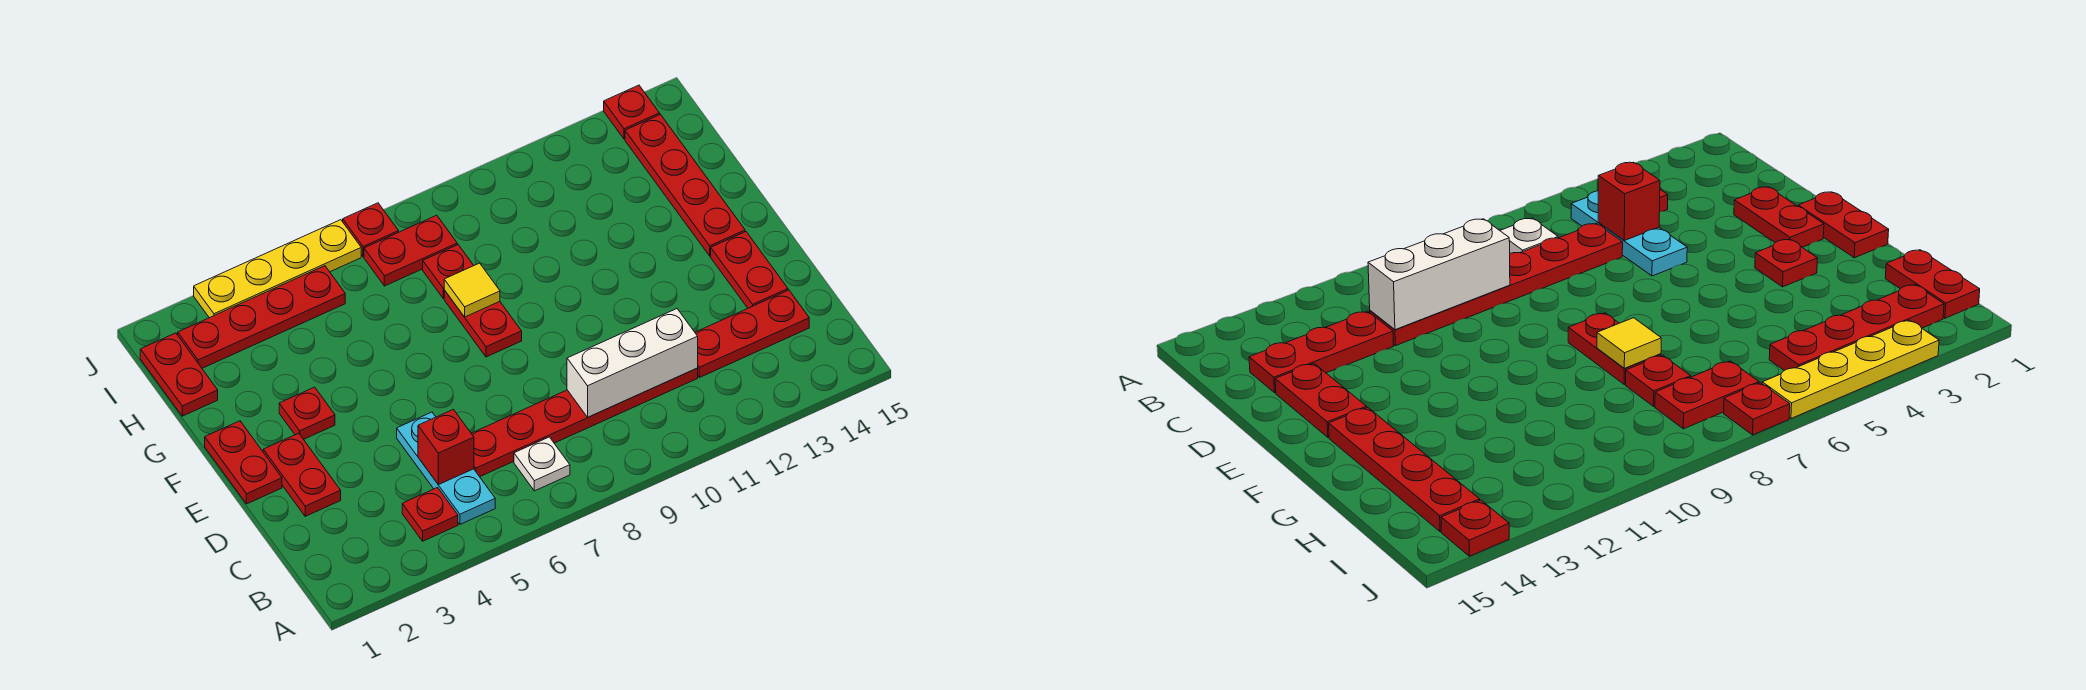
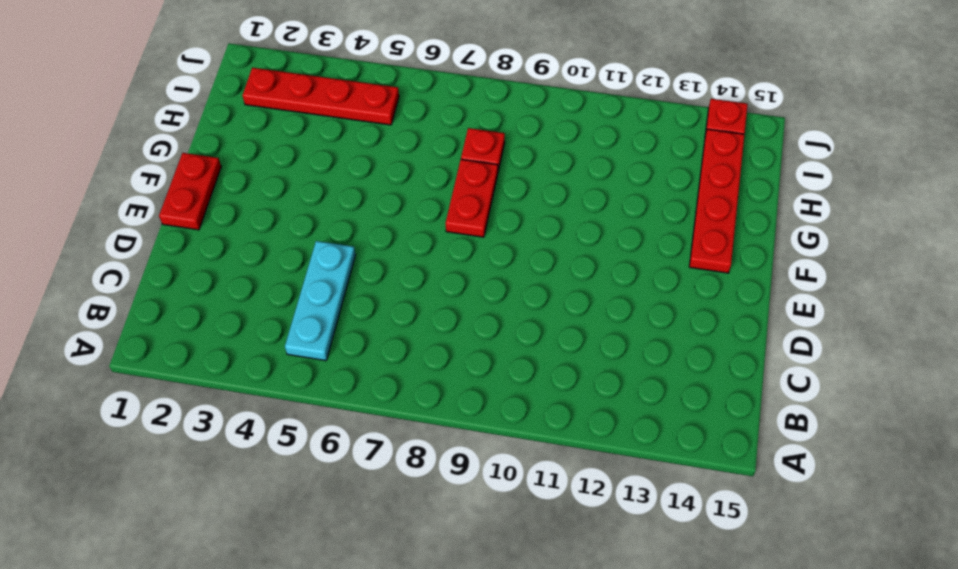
none -> red plate B4 level 1
none -> white plate B7 level 1
none -> red plate C6:C11 level 1

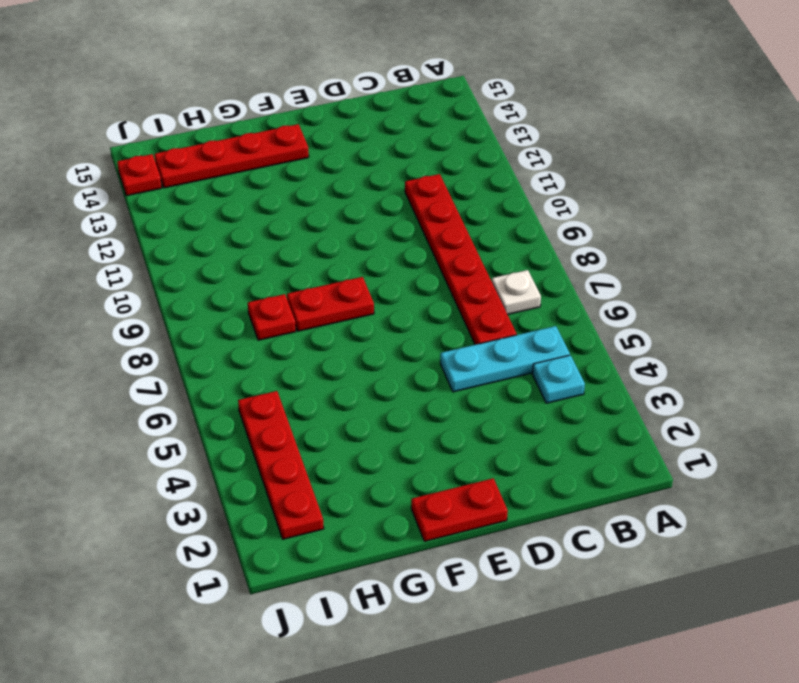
cyan plate B4 level 1 -> red plate B4 level 1
none -> red plate C12:C14 level 1
none -> red plate D2:E2 level 1
none -> red plate D14:E14 level 1

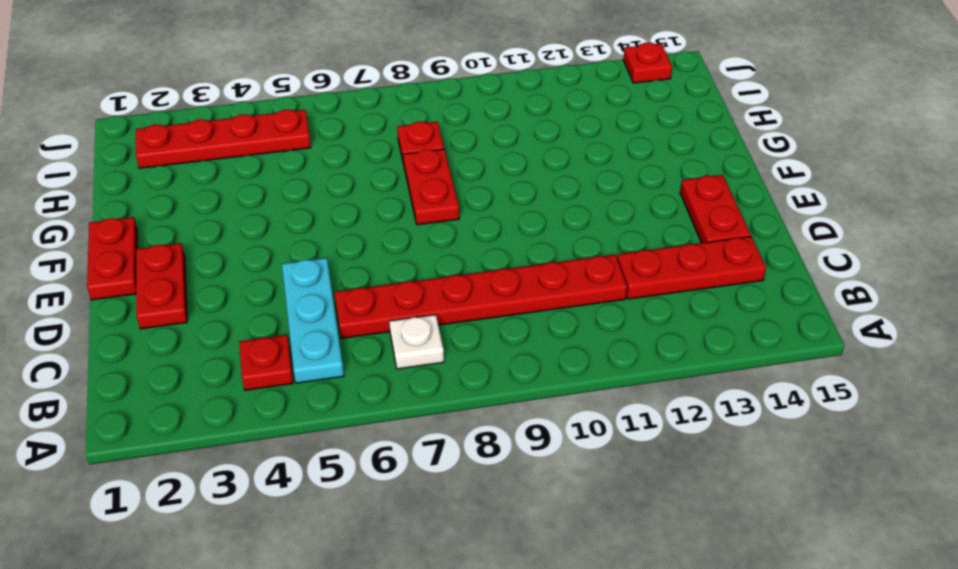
none -> red plate F3 level 1
none -> red plate F14:I14 level 1
none -> red plate H1:I1 level 1

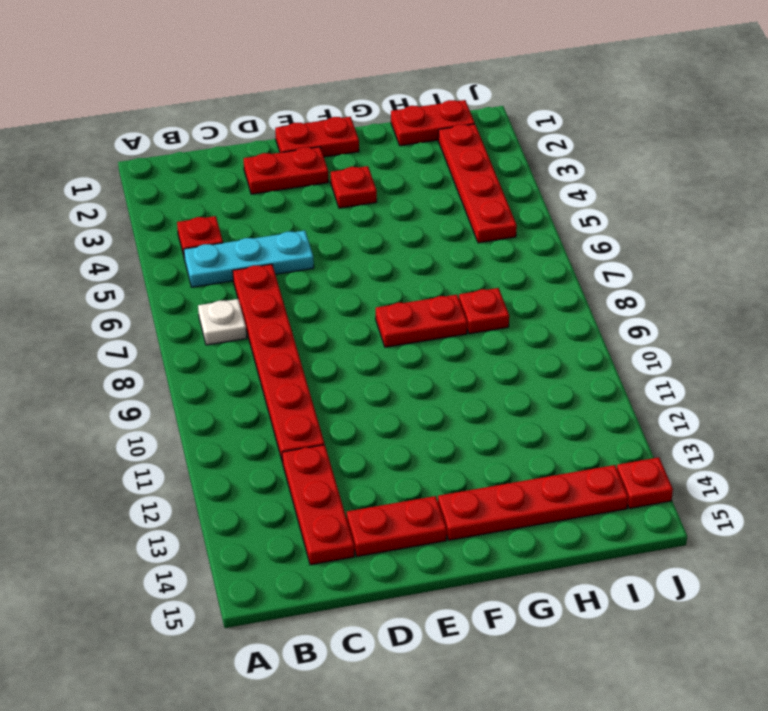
none -> red plate I7:I8 level 1
none -> yellow plate J3:J6 level 1
none -> red plate J7 level 1

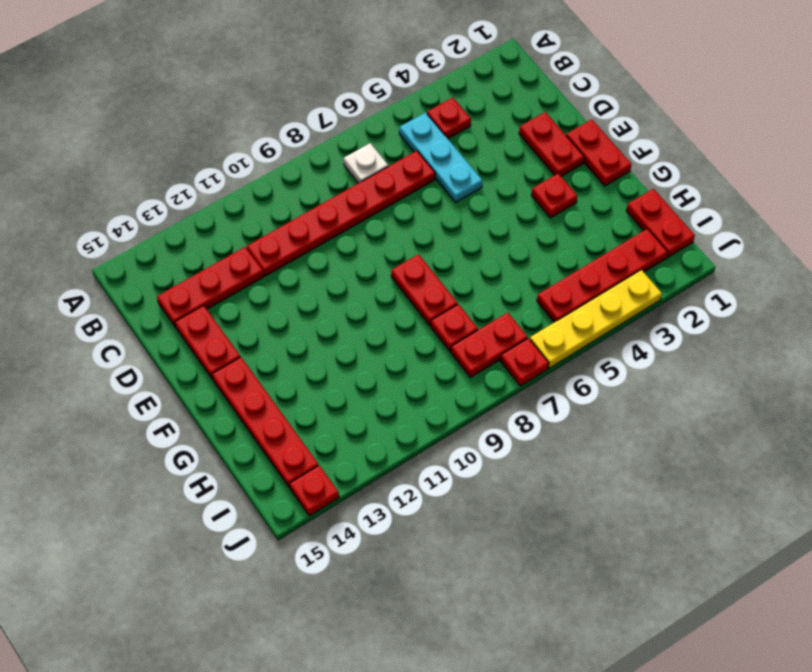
none -> red brick C5 level 2
none -> white brick C9:C11 level 2
none -> yellow tile G8 level 2

